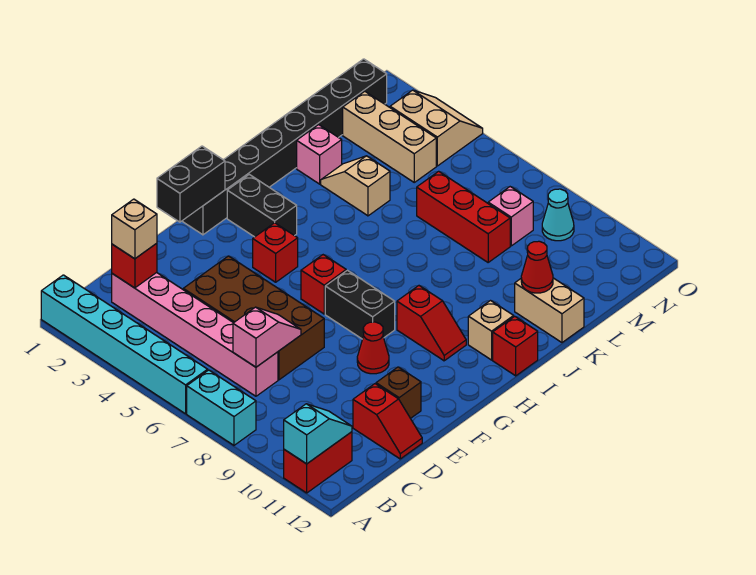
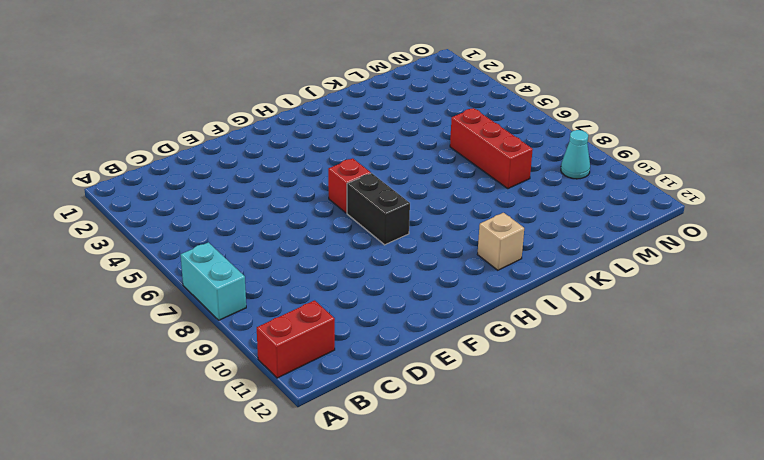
none -> cyan brick A1:A6 level 1
none -> pink brick C2:C7 level 1
none -> brown brick D4:E7 level 1
none -> red slope D11:D12 level 1 top 11

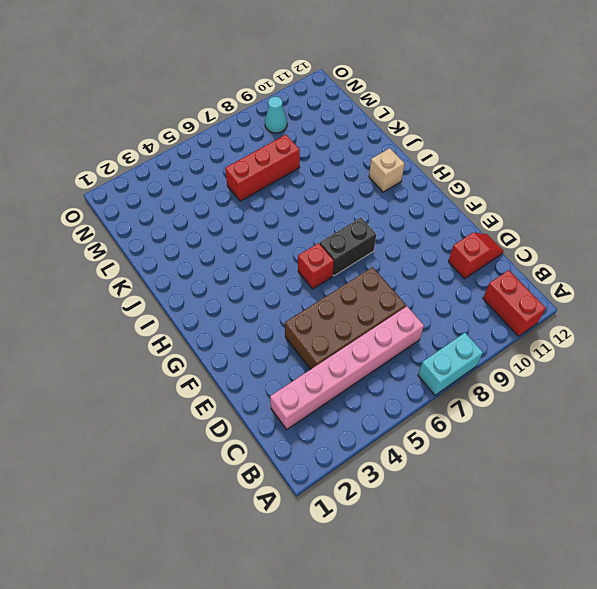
none -> cyan brick A1:A6 level 1
none -> brown brick E11 level 1
none -> red cone F9 level 1
none -> black brick G1:N1 level 1

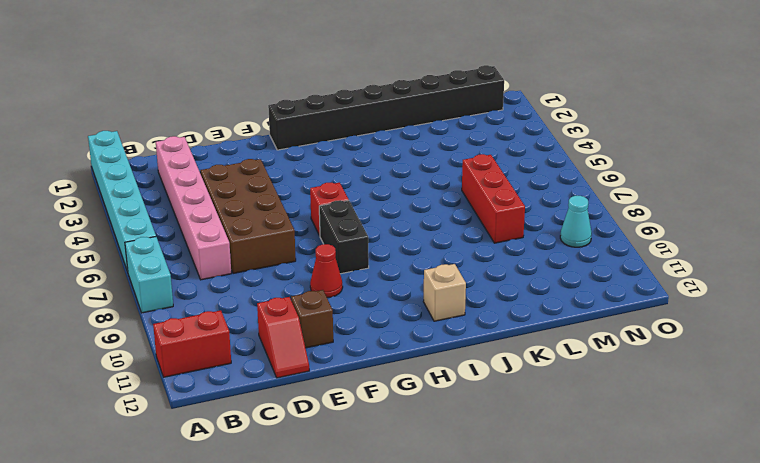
none -> red brick G4 level 1
none -> black brick H2:H3 level 1
none -> red slope H9:H10 level 1 top 9
none -> red brick I12 level 1

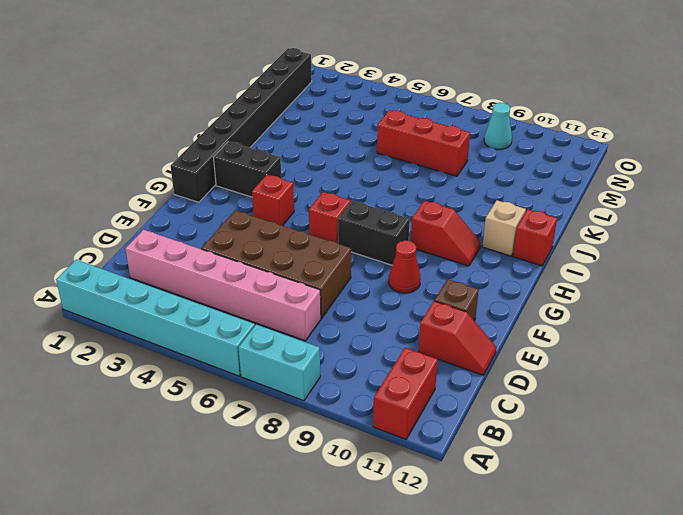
none -> pink brick K2 level 1
none -> tan slope K3:K4 level 1 top 4
none -> tan brick K11:K12 level 1
none -> tan brick M2:M4 level 1

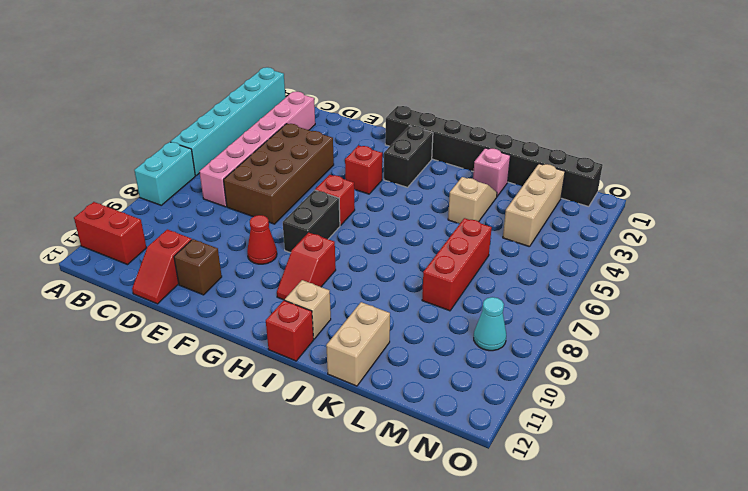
none -> pink brick M8 level 1
none -> tan slope N3:O4 level 1 top N
none -> cyan slope A11:B11 level 2 top A
none -> red brick C2 level 2

